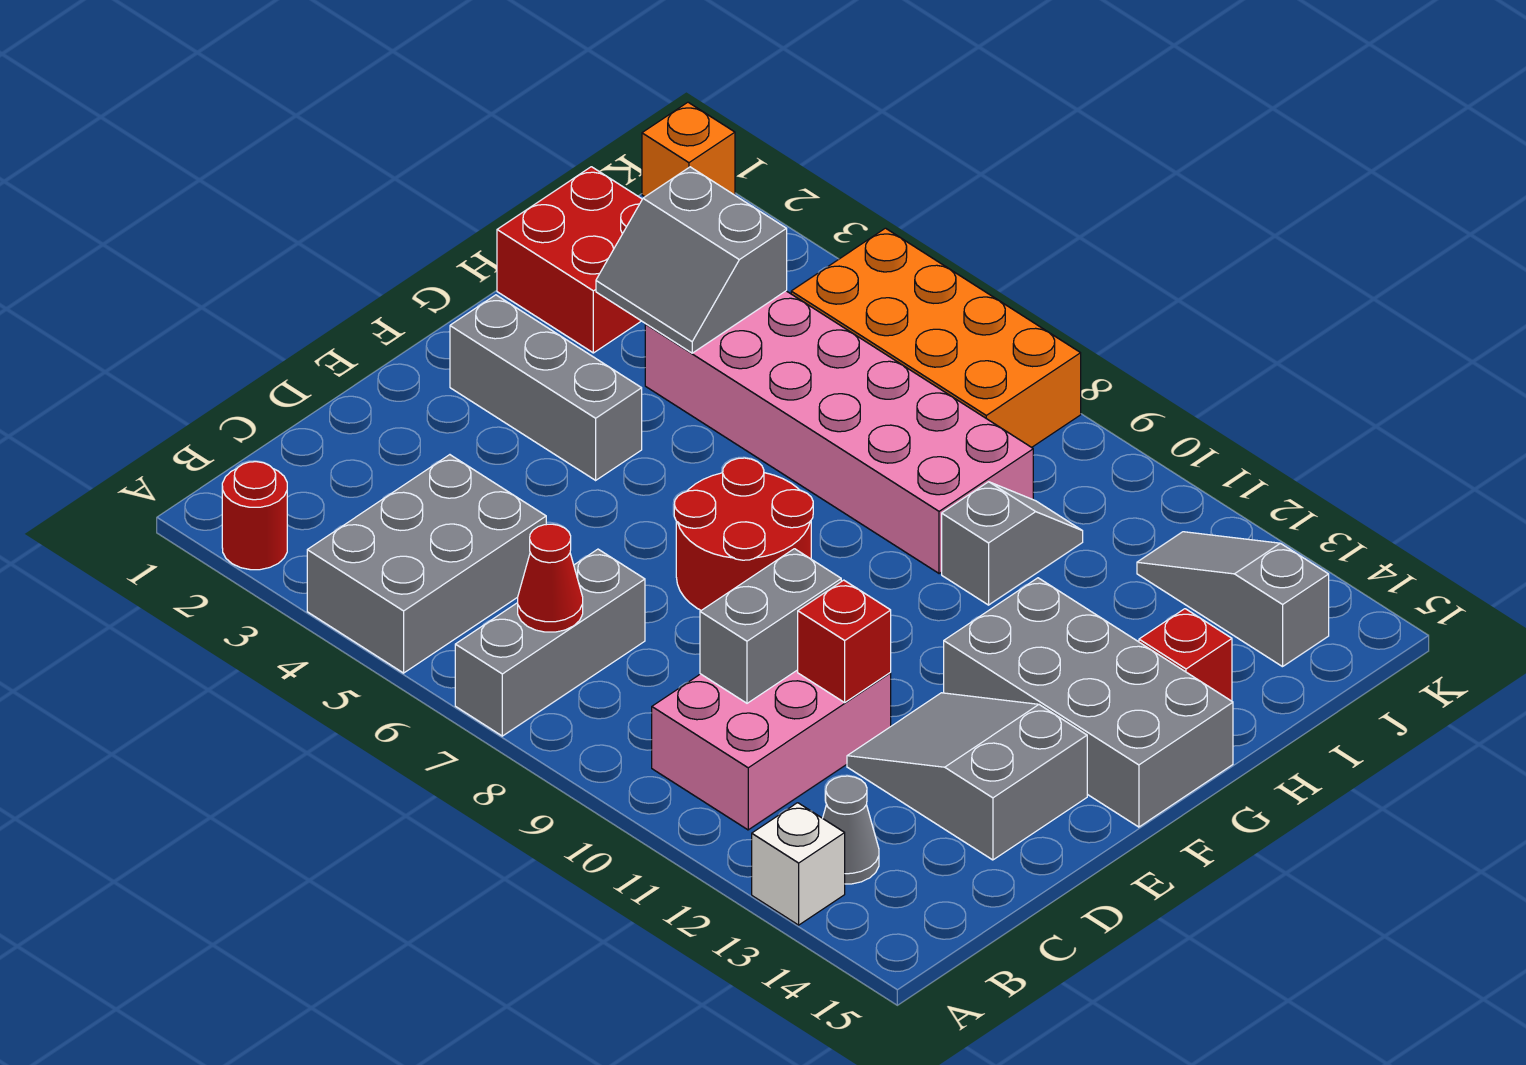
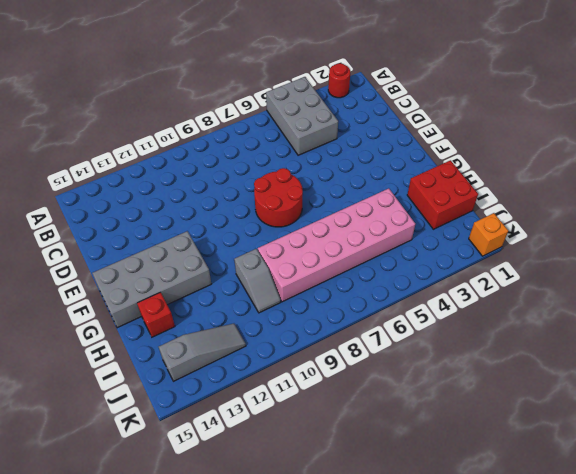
none -> grey brick A7:C7 level 1
none -> white brick A13 level 1
none -> pink brick B10:D11 level 1

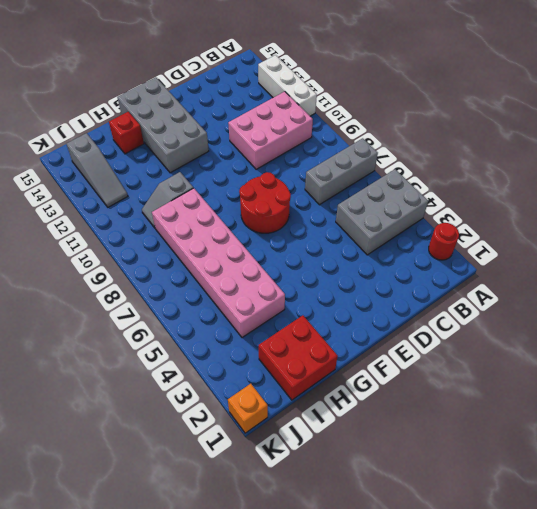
white brick A11:A13 level 1 -> white brick A13 level 1
none -> grey cone B13 level 1
none -> grey slope D12:E14 level 1 top 14
none -> grey brick F2:F4 level 1

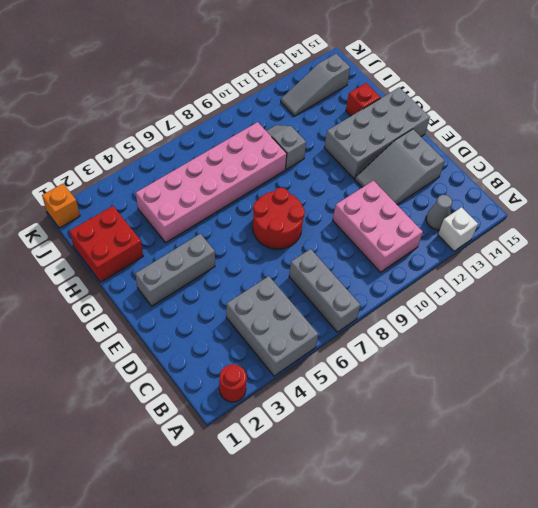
none -> orange brick J5:K8 level 1
none -> red cone B7 level 2
none -> grey brick C10:D10 level 2

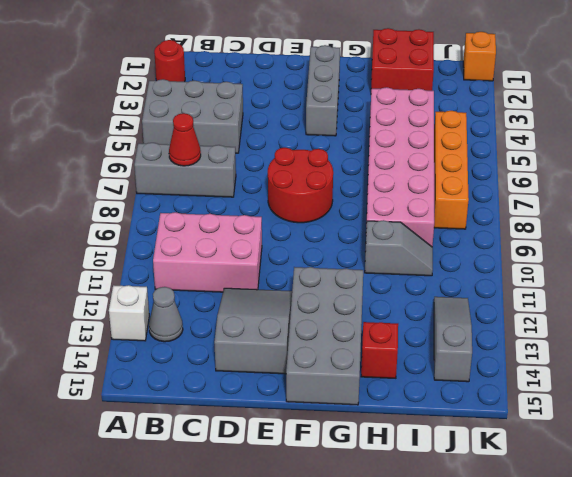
orange brick J5:J8 level 1 -> orange brick J5:K8 level 1
none -> grey brick C10:D10 level 2
none -> red brick D11 level 2
none -> grey slope H3:I4 level 2 top I

